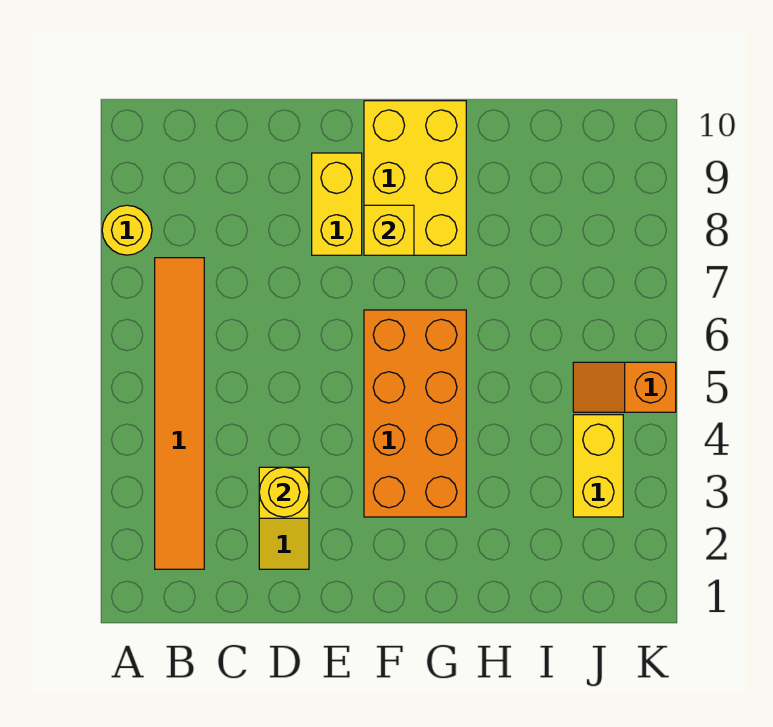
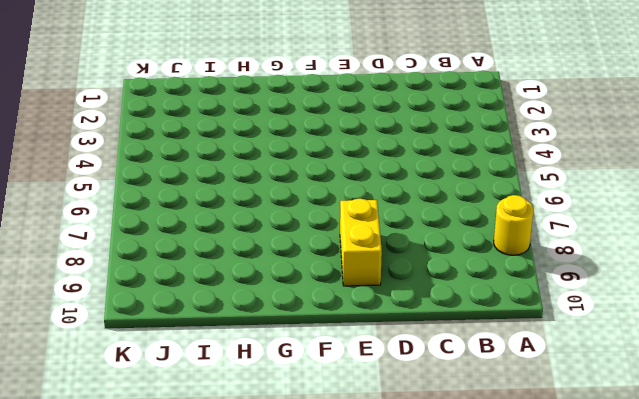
none -> orange tile B2:B7 level 1
none -> yellow slope D2:D3 level 1 top 3

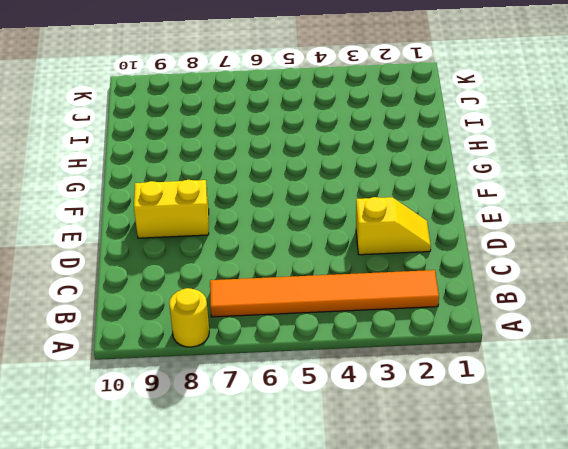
none -> orange brick F3:G6 level 1
none -> yellow brick F8:G10 level 1

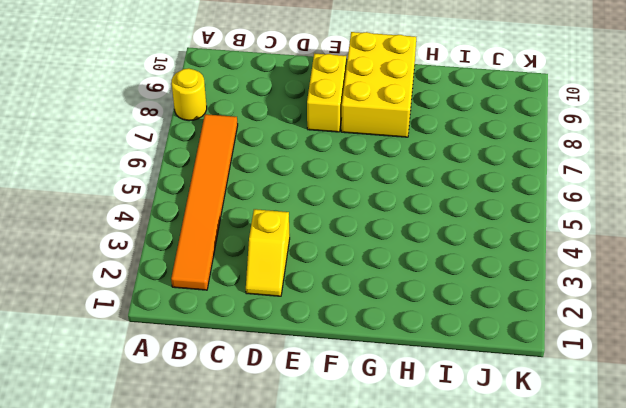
none -> orange brick F3:G6 level 1
none -> yellow brick J3:J4 level 1

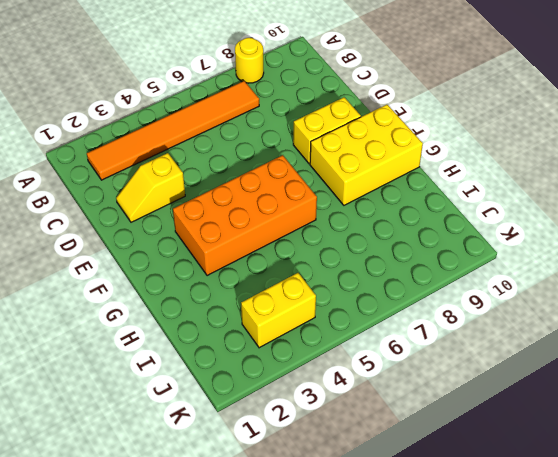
none -> orange slope J5:K5 level 1 top K
none -> yellow round brick D3 level 2

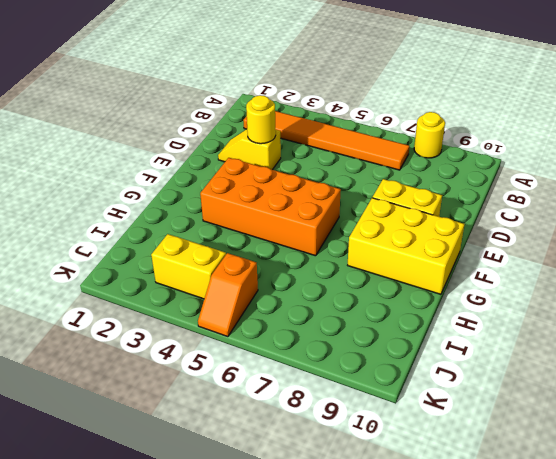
orange slope J5:K5 level 1 top J -> orange slope J5:K5 level 1 top K
none -> yellow brick F8 level 2

